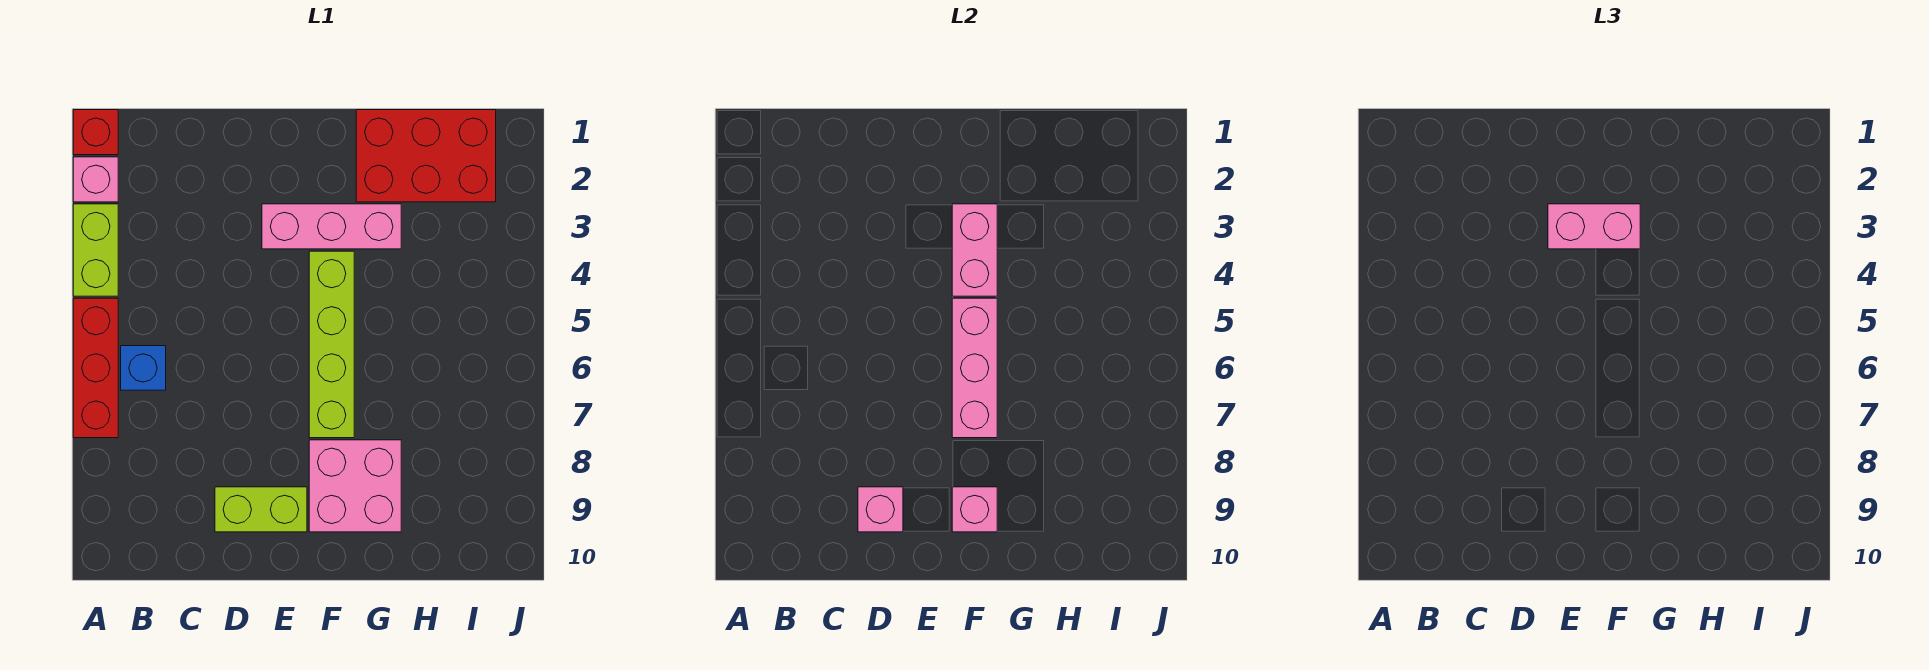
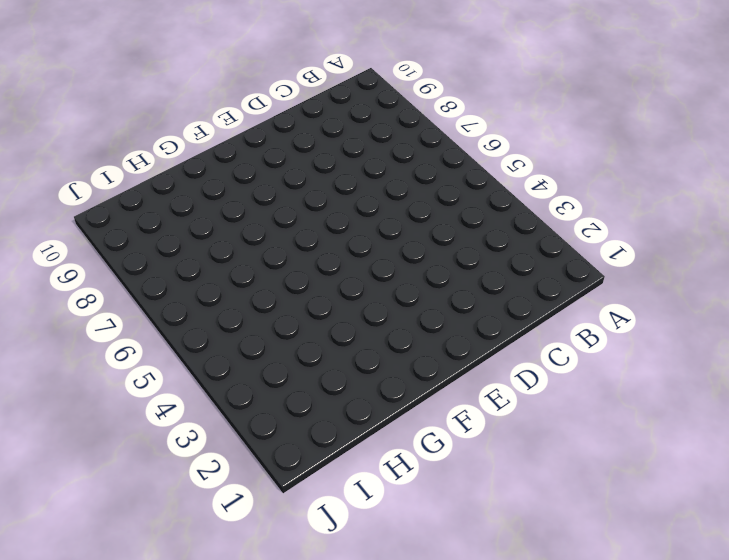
none -> red brick A1 level 1
none -> pink brick A2 level 1
none -> lime brick A3:A4 level 1

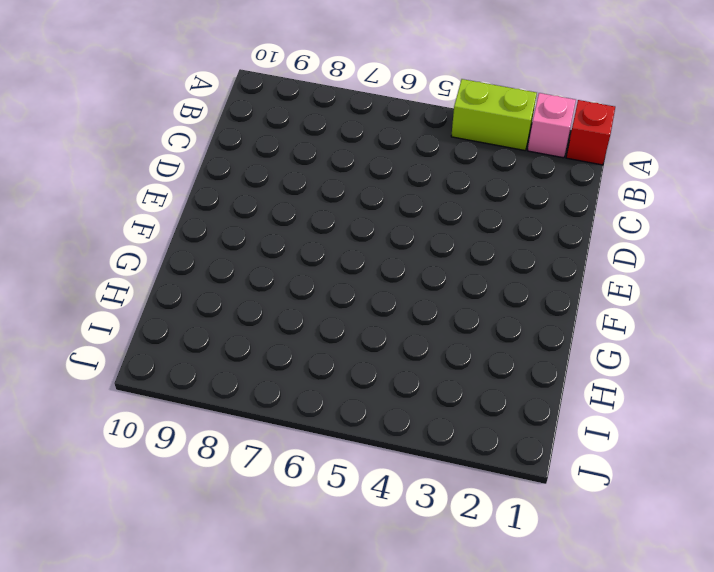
none -> red brick A5:A7 level 1
none -> blue brick B6 level 1
none -> lime brick D9:E9 level 1

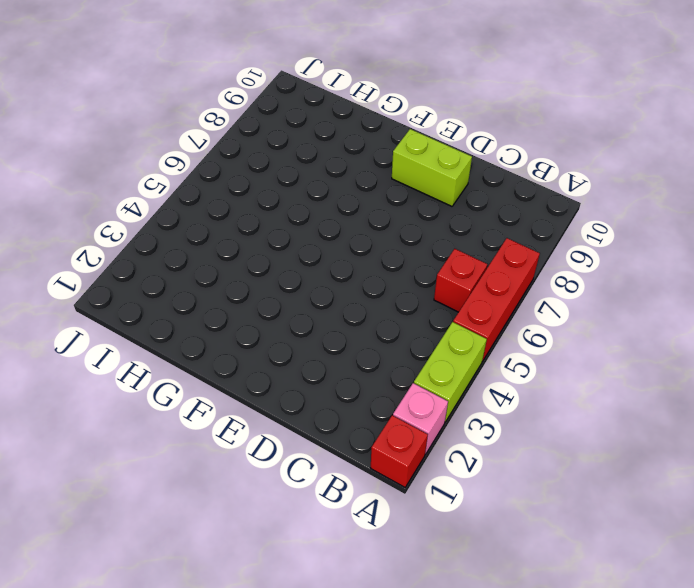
red brick B6 level 1 -> blue brick B6 level 1
none -> pink brick E3:G3 level 1
none -> lime brick F4:F7 level 1
none -> pink brick F8:G9 level 1

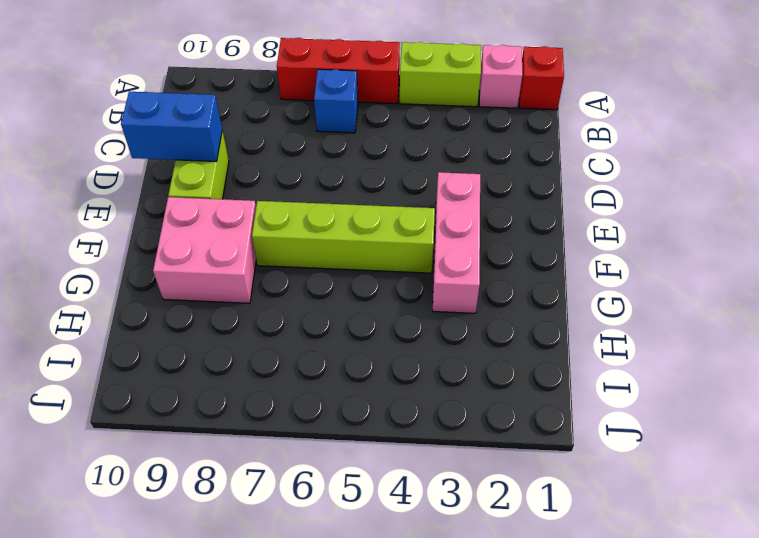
blue brick D9:D10 level 2 -> pink brick D9 level 2
none -> red brick G1:I2 level 1
none -> pink brick F3:F4 level 2
none -> pink brick F5:F7 level 2

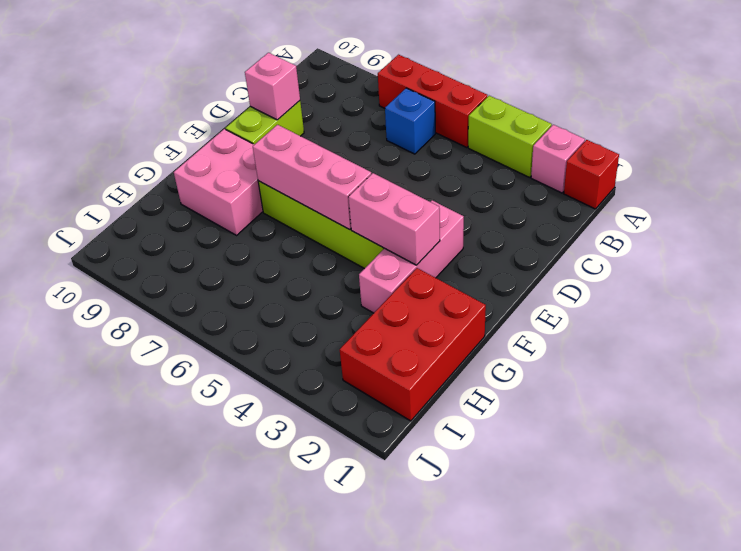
none -> pink brick F9 level 2
none -> pink brick E3:F3 level 3

